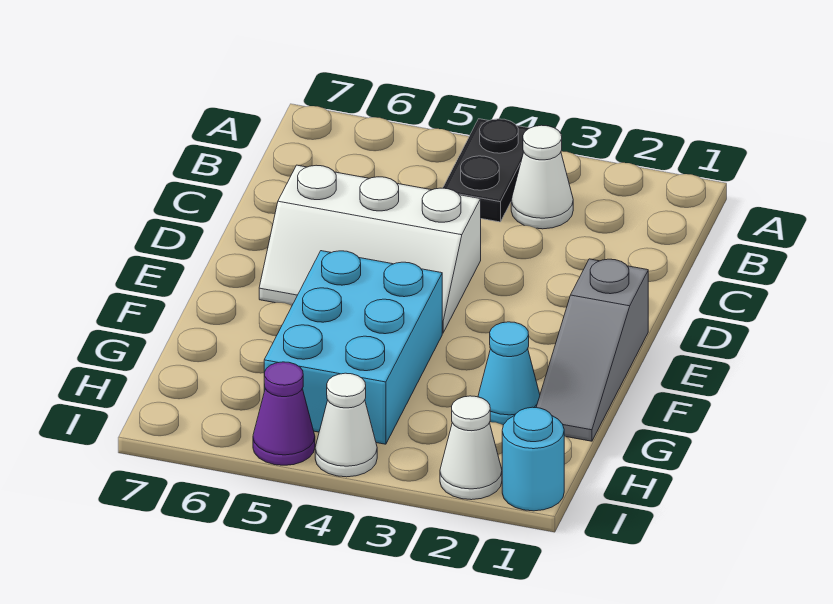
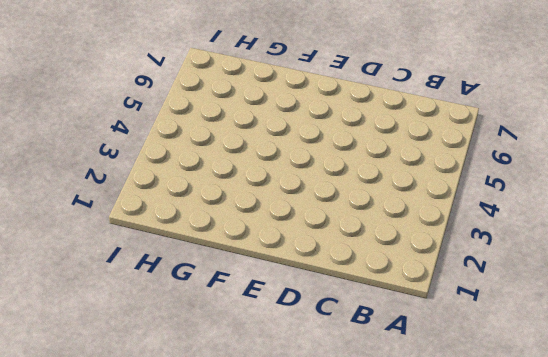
none -> black plate A4:B4 level 1
none -> white cone B3 level 1

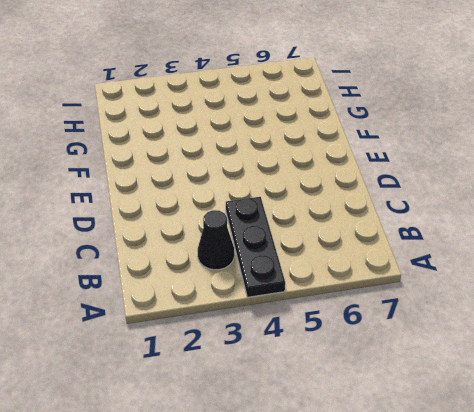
black plate A4:C4 level 1 -> black plate A4:B4 level 1
black cone B3 level 1 -> white cone B3 level 1
none -> white slope D4:E6 level 1 top D
none -> grey slope E1:G1 level 1 top E

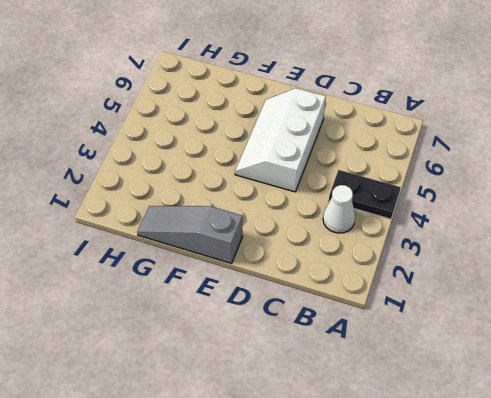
none -> cyan brick F4:H5 level 1
none -> cyan cone G2 level 1

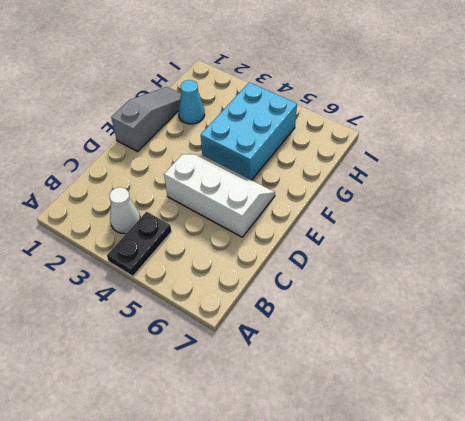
none -> cyan round brick I1 level 1
none -> white cone I2 level 1

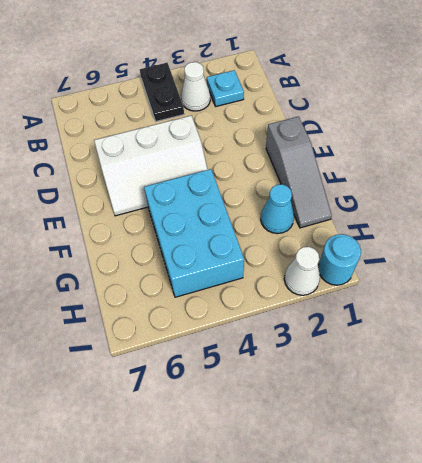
cyan plate B2 level 1 -> none
none -> white cone I4 level 1
none -> purple cone I5 level 1

